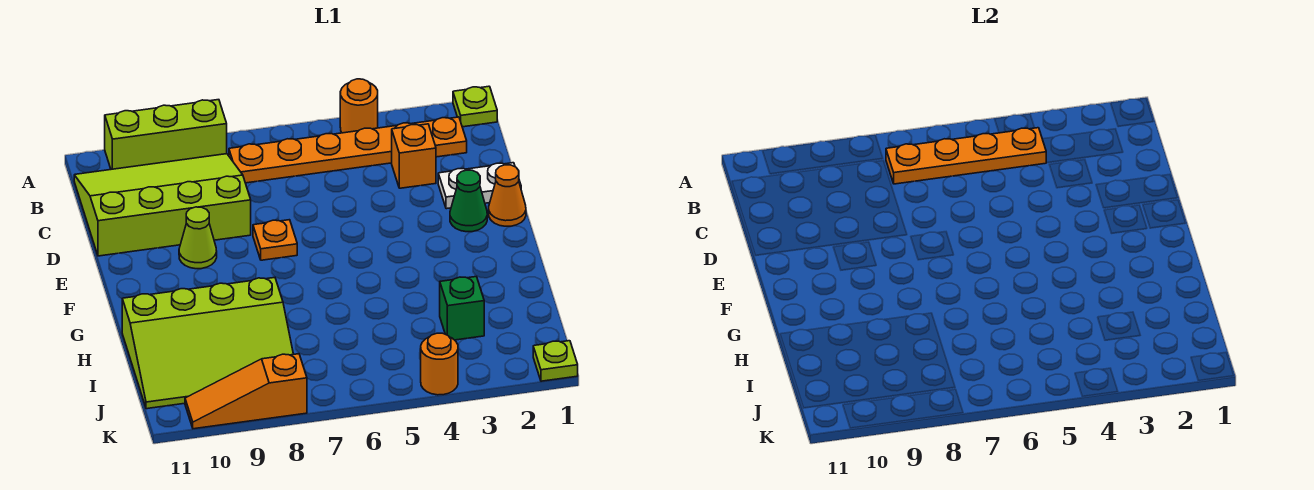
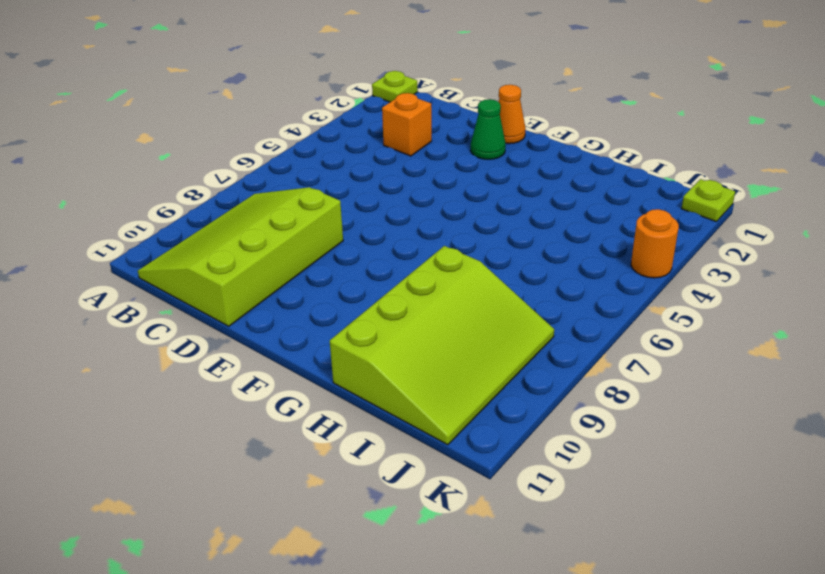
none -> orange round brick A4 level 1
none -> lime brick A8:A10 level 1
none -> orange plate B2:B7 level 1

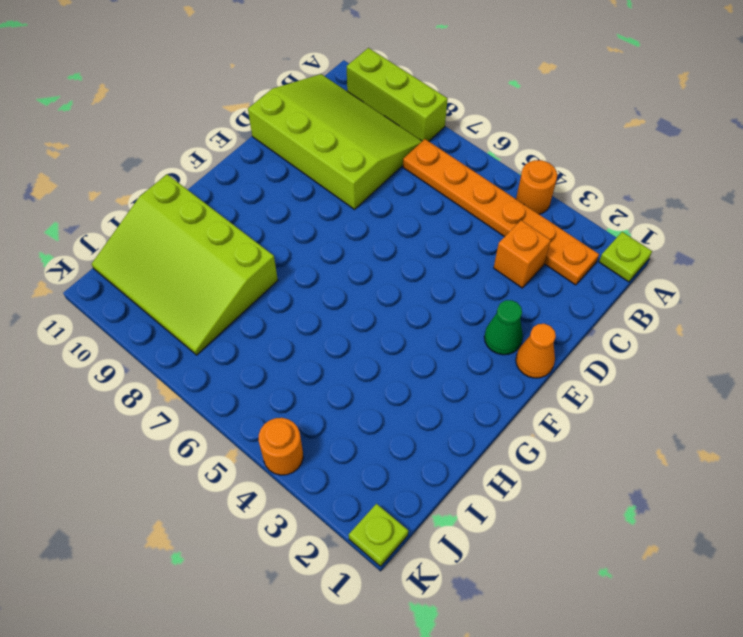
none -> white plate D1:D2 level 1
none -> orange plate E7 level 1
none -> lime cone E9 level 1

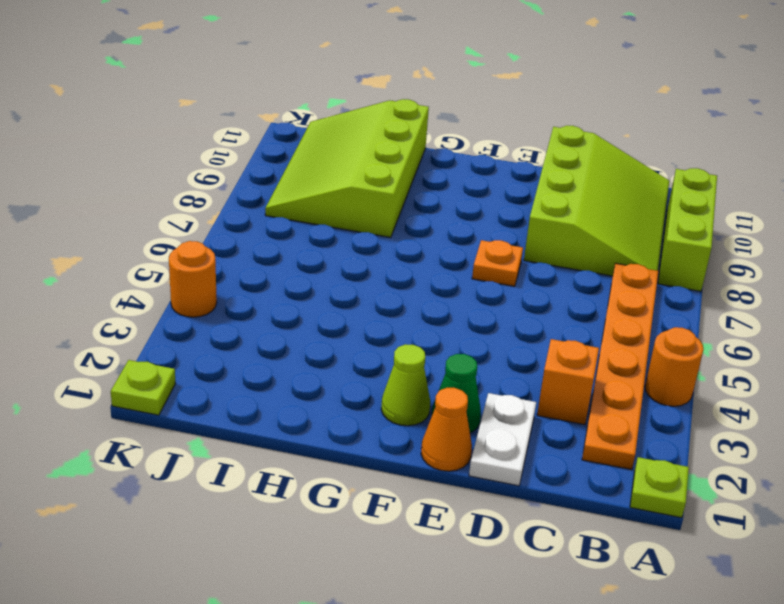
lime cone F2 level 1 -> lime cone E9 level 1
none -> green brick I3 level 1
none -> orange slope K8:K10 level 1 top 8
none -> orange plate B4:B7 level 2

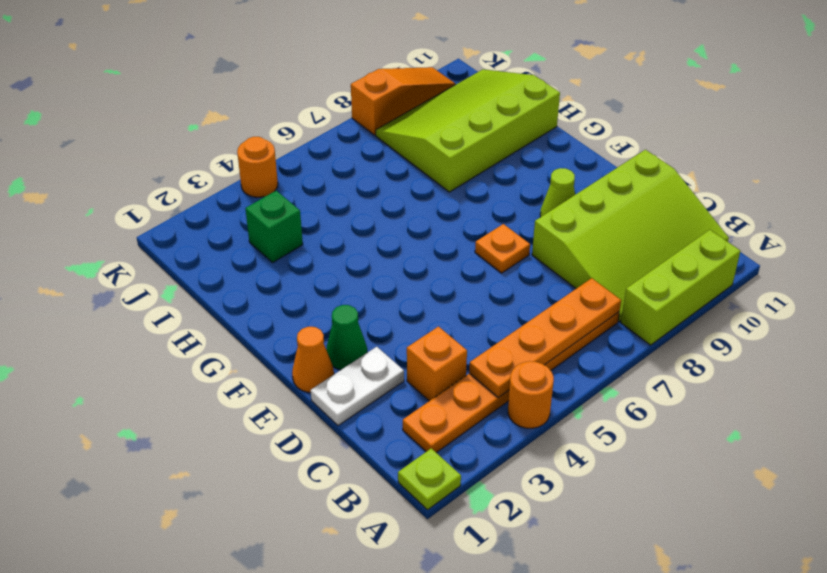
none -> lime plate K1 level 1

